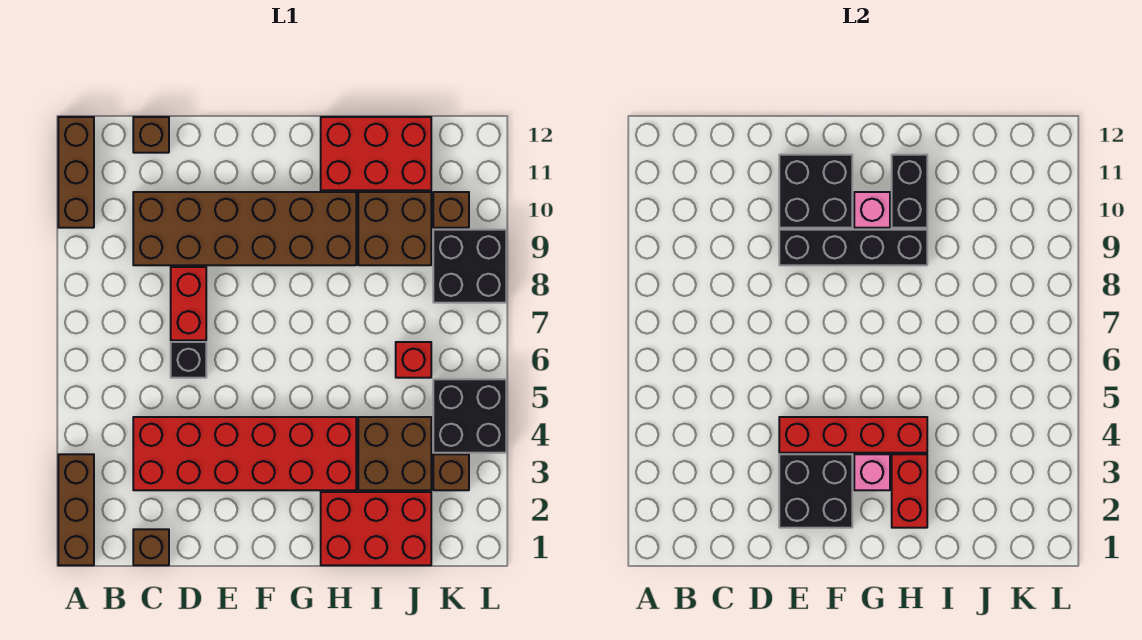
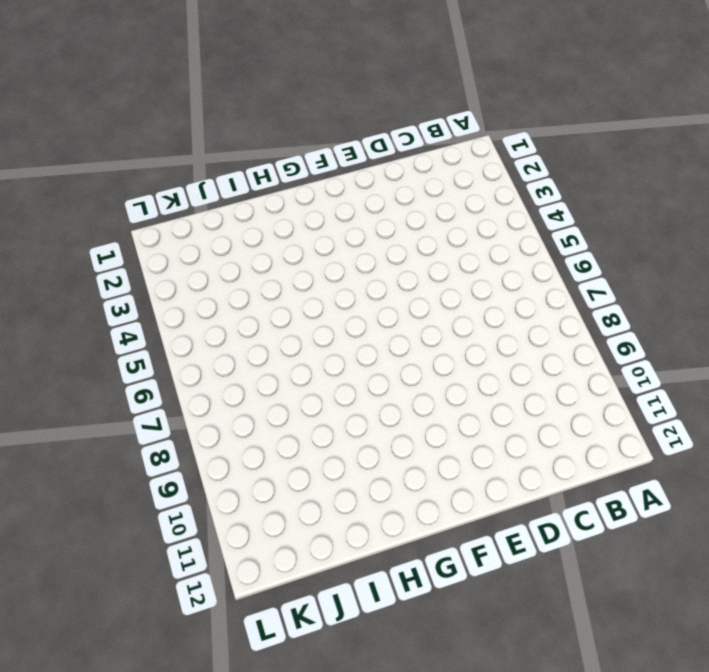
none -> brown brick A1:A3 level 1
none -> brown brick A10:A12 level 1
none -> brown brick C1 level 1

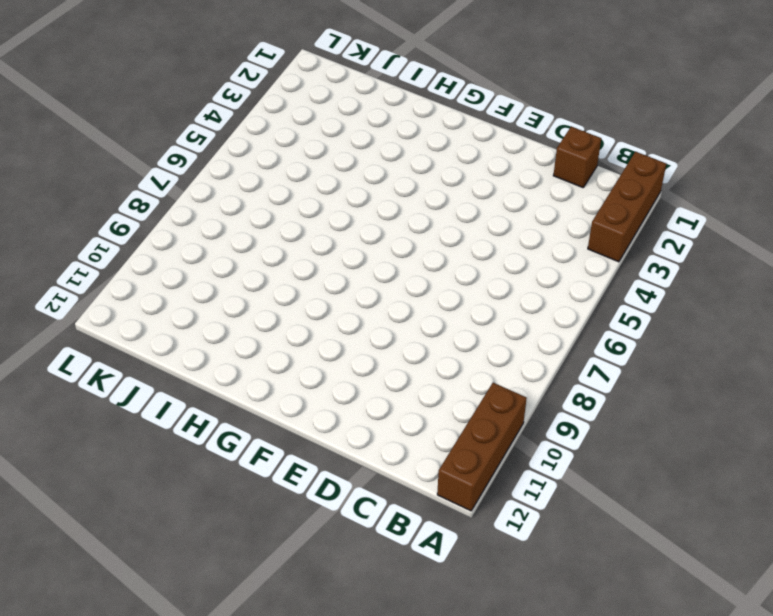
none -> red brick C3:H4 level 1
none -> brown brick C9:H10 level 1
none -> brown brick C12 level 1

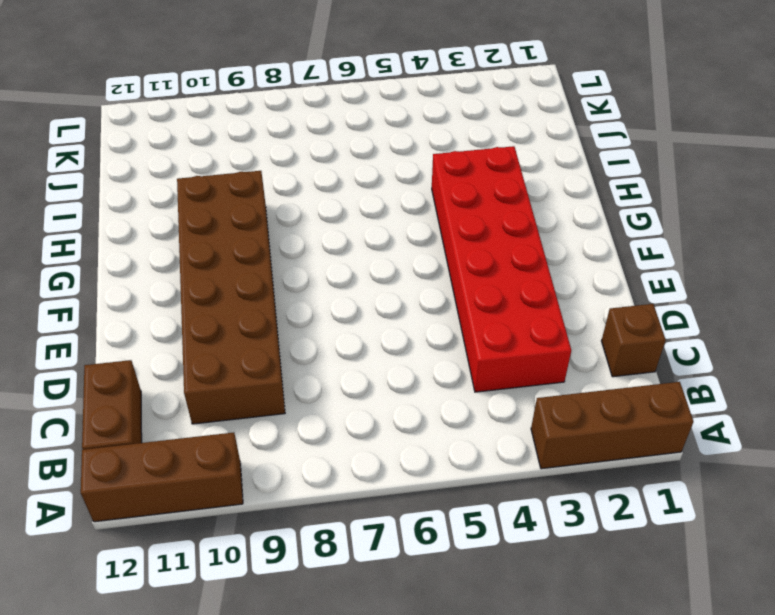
brown brick B12:C12 level 1 -> brown brick C12 level 1
none -> black brick D6 level 1
none -> red brick D7:D8 level 1
none -> red brick H1:J2 level 1

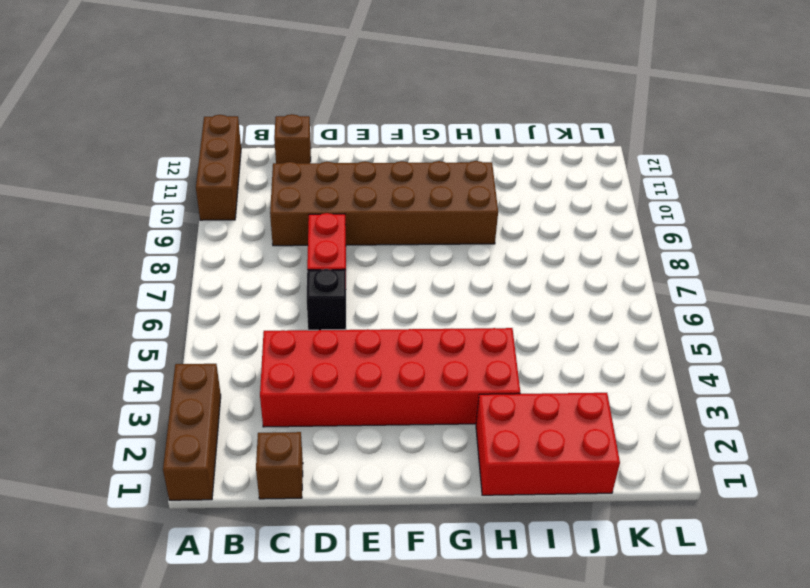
none -> red brick H11:J12 level 1
none -> brown brick I3:J4 level 1
none -> brown brick I9:J10 level 1

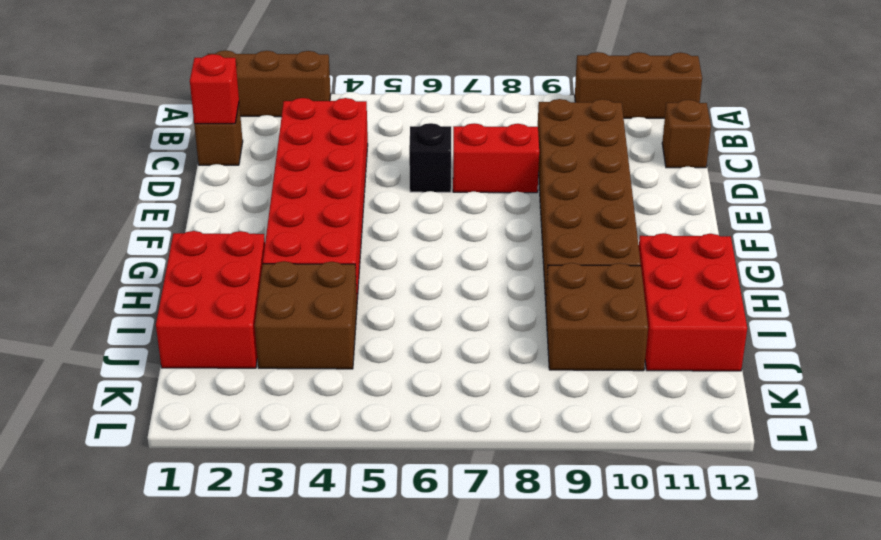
red brick C1 level 2 -> red brick J6 level 1
none -> brown brick K3 level 1
none -> black brick K4:L5 level 1
none -> black brick K8:L9 level 1

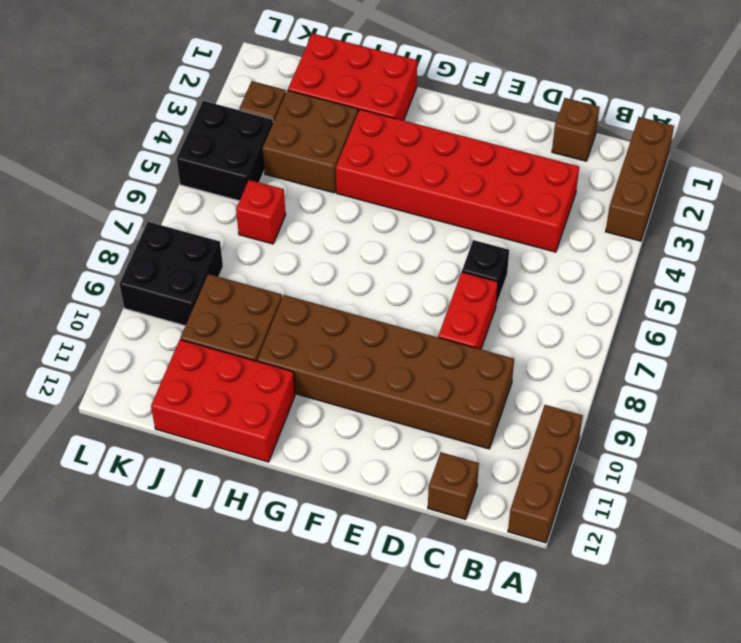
none -> brown brick K10 level 1
none -> black brick E2:F3 level 2
none -> red brick E4:H4 level 2

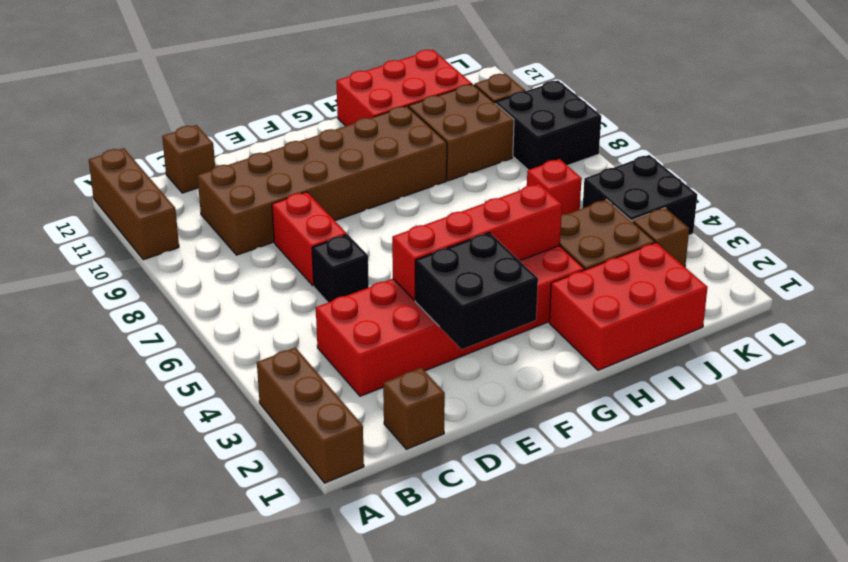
none -> black brick E9:H9 level 2
none -> black brick E10:F11 level 2
none -> pink brick G3 level 2

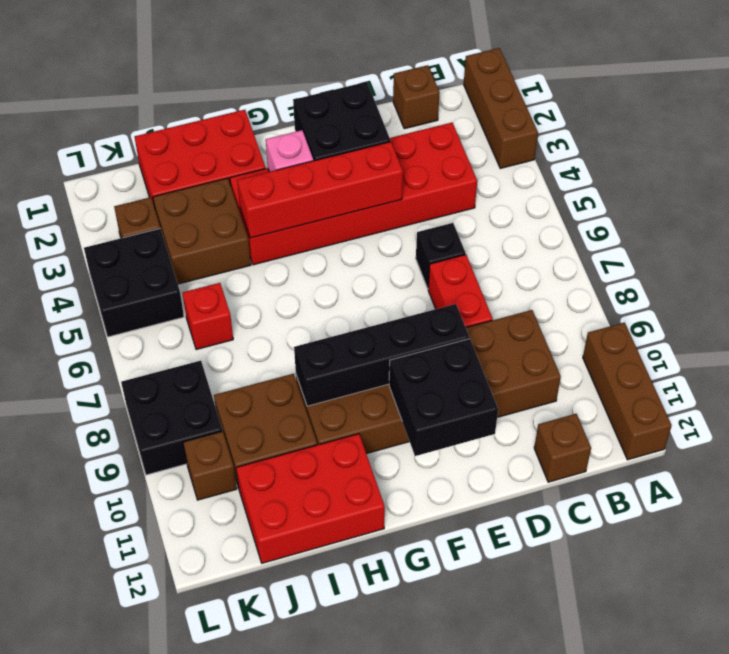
none -> pink brick G10 level 2
none -> red brick H2:H3 level 2
none -> black brick H10:H11 level 2

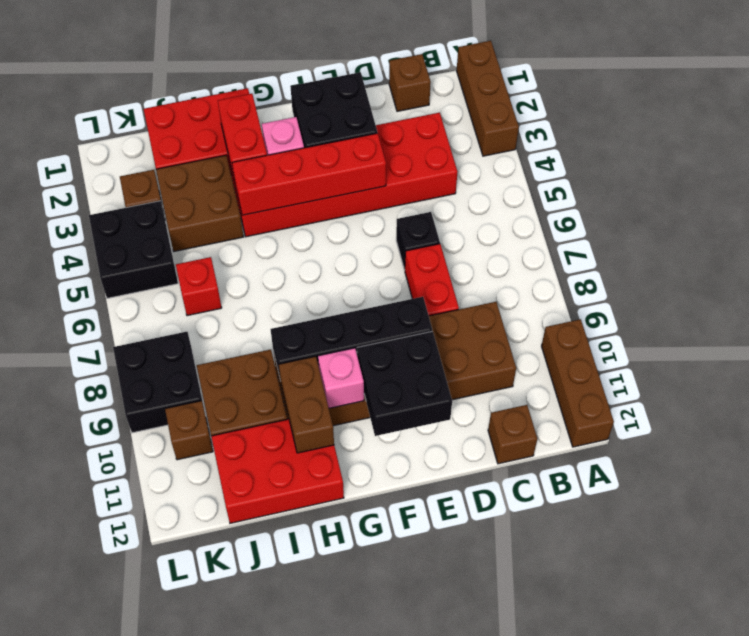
brown brick H10:H11 level 2 -> black brick H10:H11 level 2

